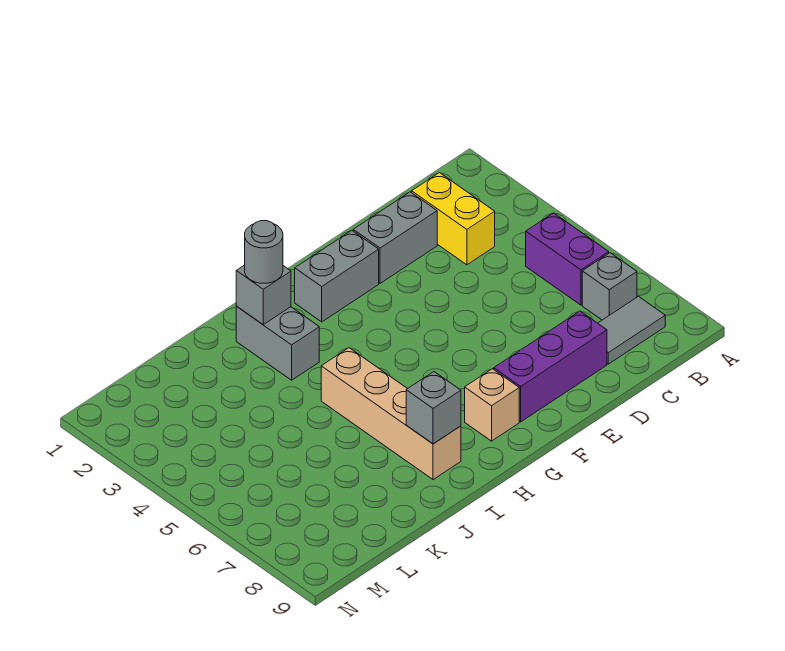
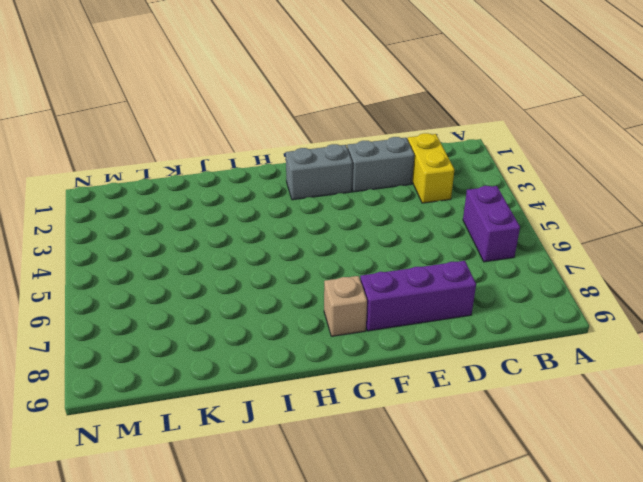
none -> grey brick B7 level 1
none -> grey tile B8:C8 level 1
none -> grey brick I2:I3 level 1

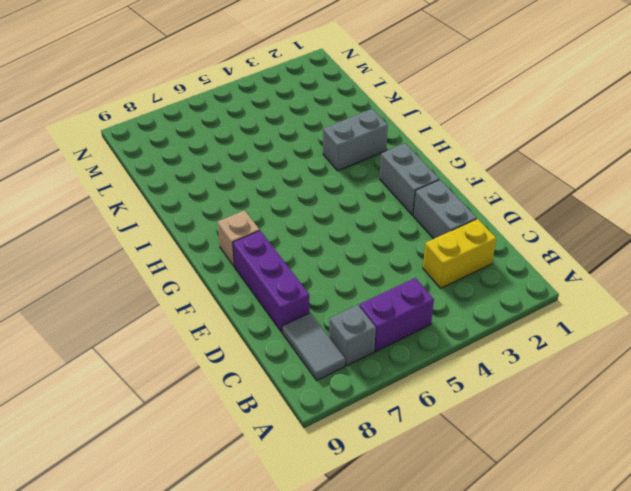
none -> tan brick I5:I8 level 1
none -> grey brick I2 level 2
none -> grey brick I8 level 2

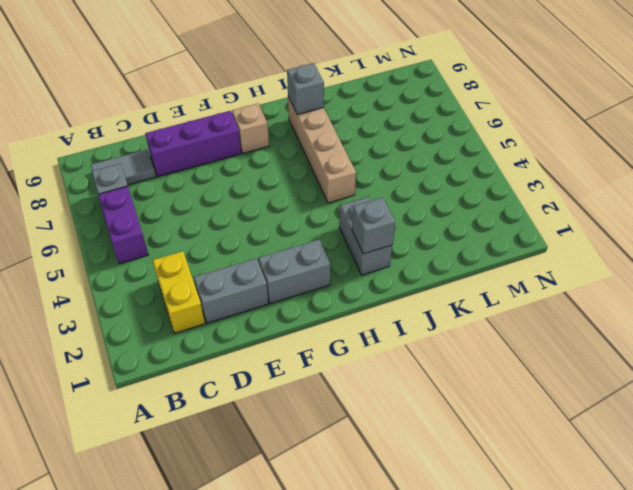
none -> grey round brick I2 level 3

